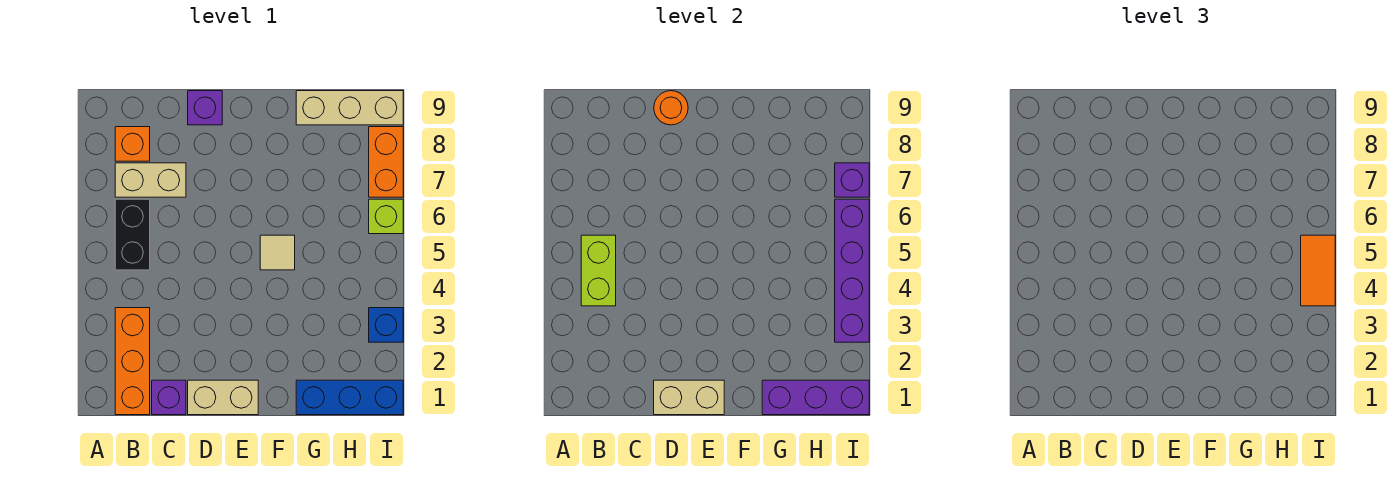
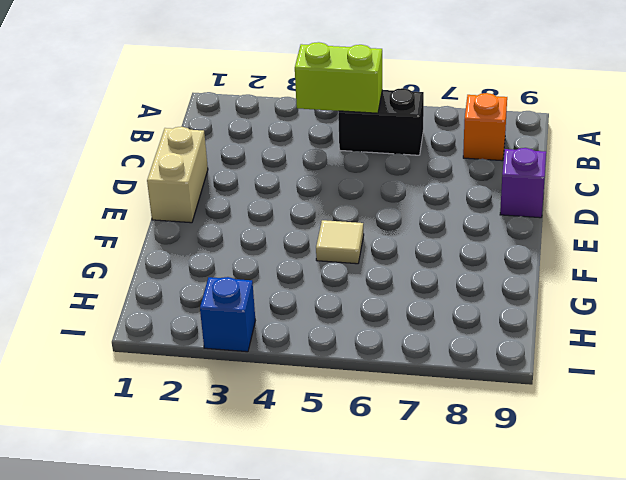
none -> orange brick B1:B3 level 1
none -> tan brick B7:C7 level 1
none -> purple brick C1 level 1

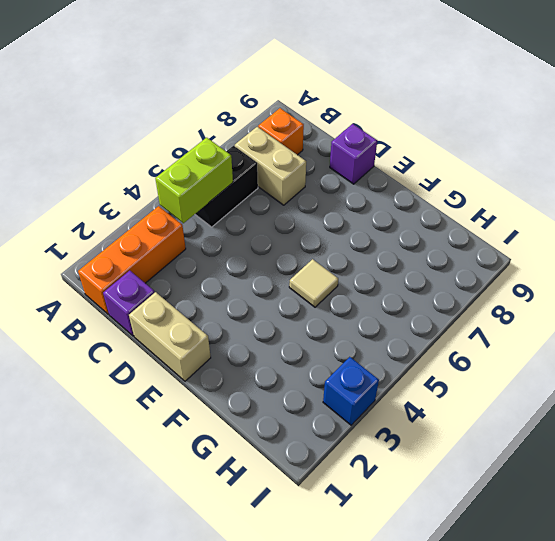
none -> blue brick G1:I1 level 1
none -> tan brick G9:I9 level 1
none -> lime brick I6 level 1

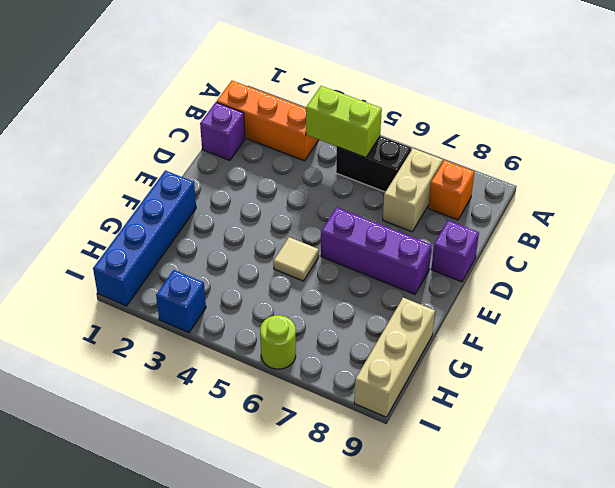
purple brick E6:E8 level 1 -> purple brick G1:I1 level 2
blue brick F1:I1 level 1 -> blue brick G1:I1 level 1
lime round brick I6 level 1 -> lime brick I6 level 1
none -> tan brick D1:E1 level 1
none -> orange brick I7:I8 level 1
none -> tan brick D1:E1 level 2

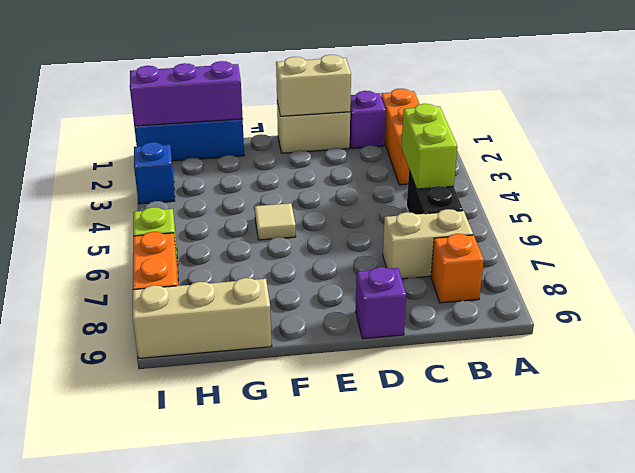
none -> orange round brick D9 level 2
none -> purple brick I3:I6 level 2
none -> purple brick I7 level 2

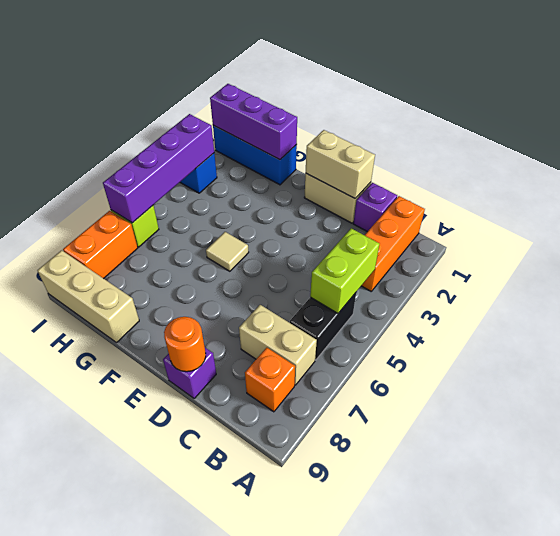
none -> purple brick I7 level 2
none -> orange tile I4:I5 level 3

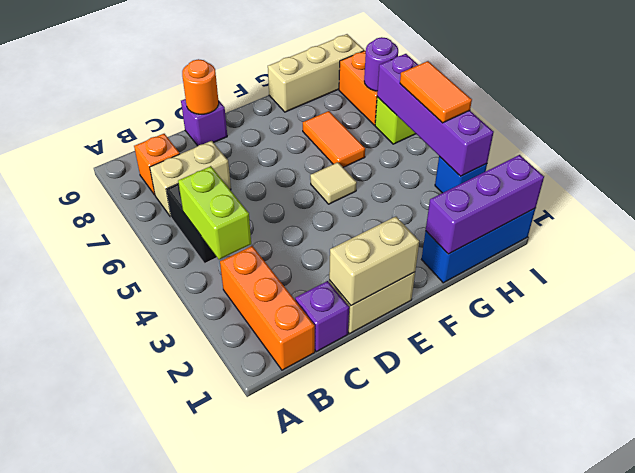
orange tile G6:G7 level 1 -> none
purple round brick I7 level 2 -> purple brick I7 level 2

